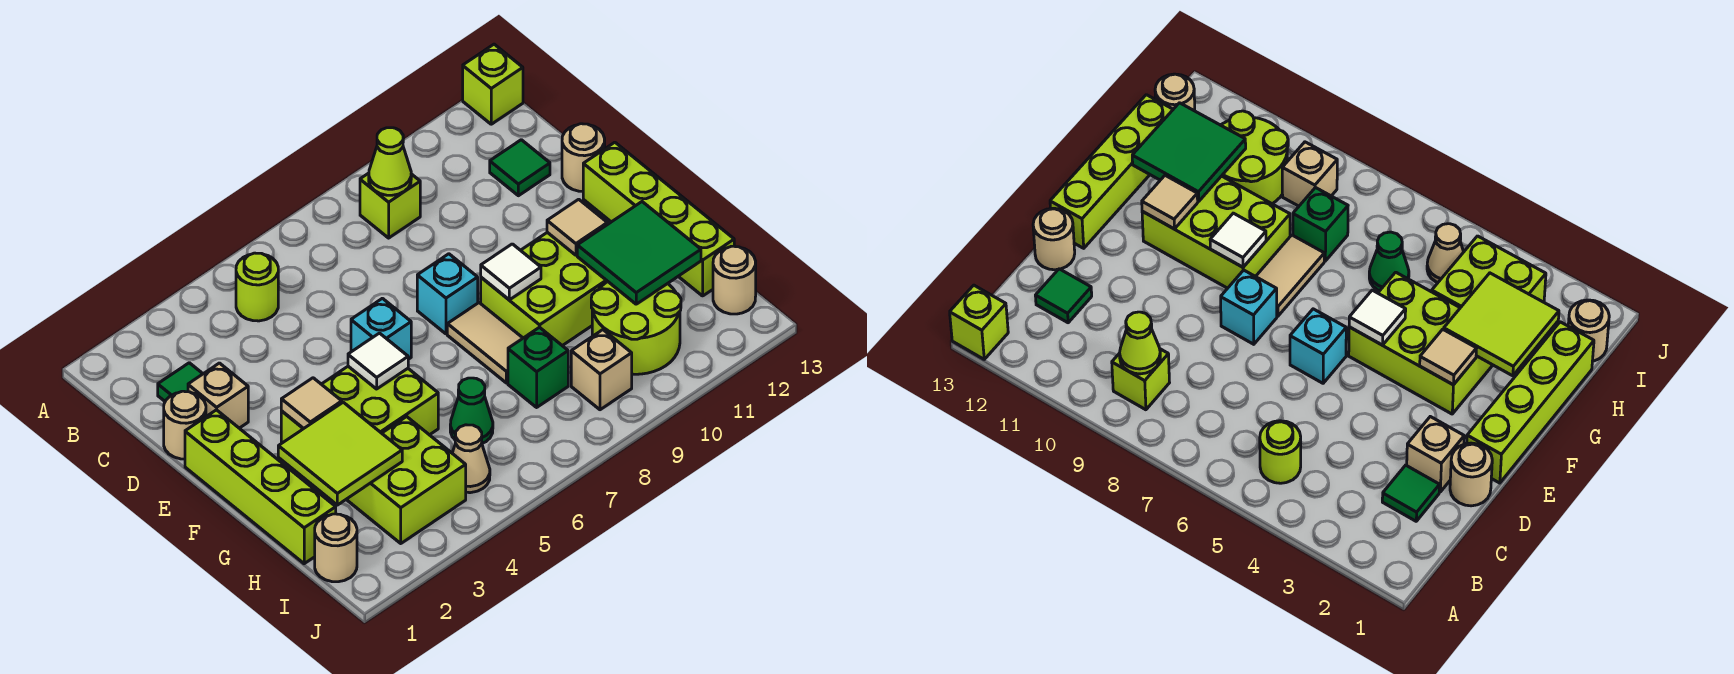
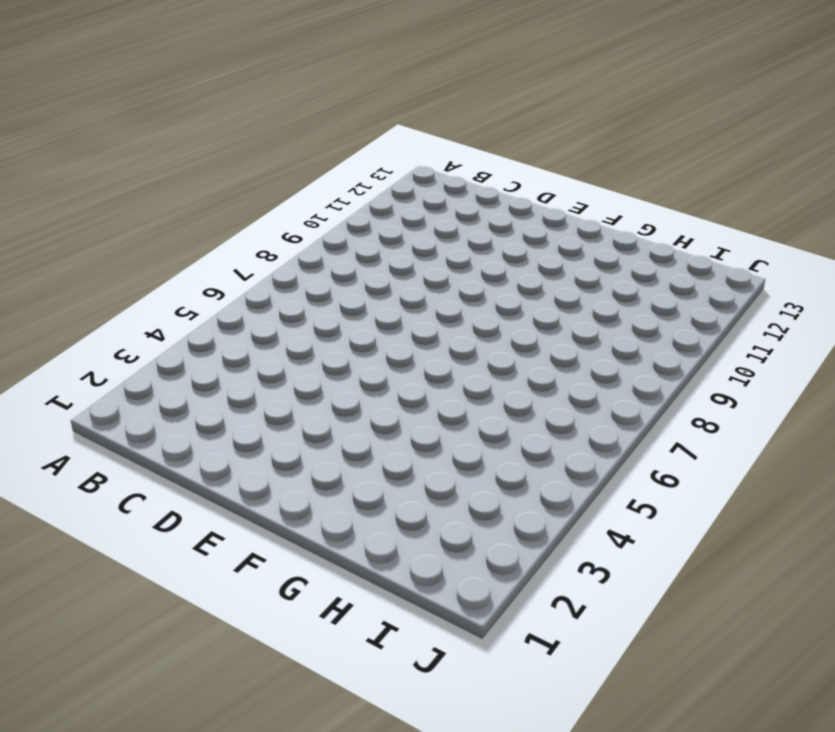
none -> lime brick A13 level 1
none -> lime round brick B5 level 1
none -> lime brick B9 level 1
none -> green tile C2 level 1

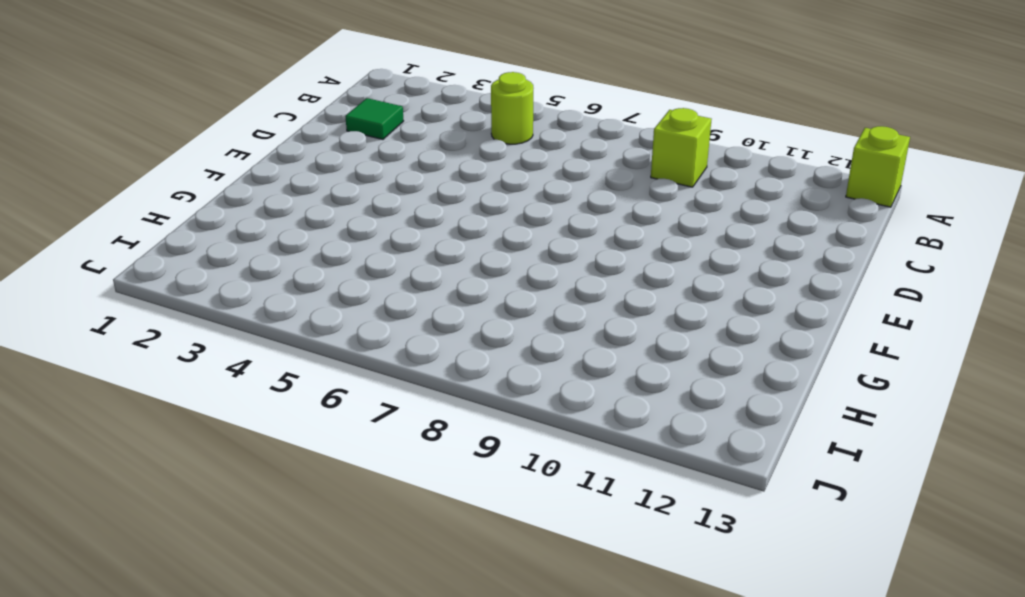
none -> green tile C12 level 1
none -> tan round brick D1 level 1
none -> tan brick D2 level 1
none -> tan round brick D13 level 1

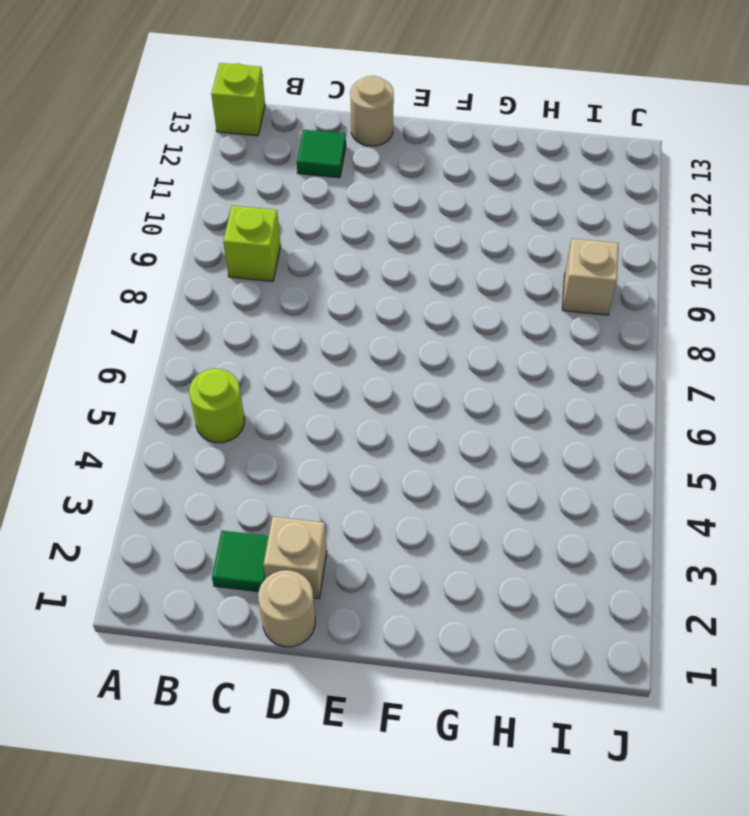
none -> lime brick E1:H1 level 1
none -> cyan brick E6 level 1
none -> cyan brick E8 level 1
none -> lime brick E13:H13 level 1

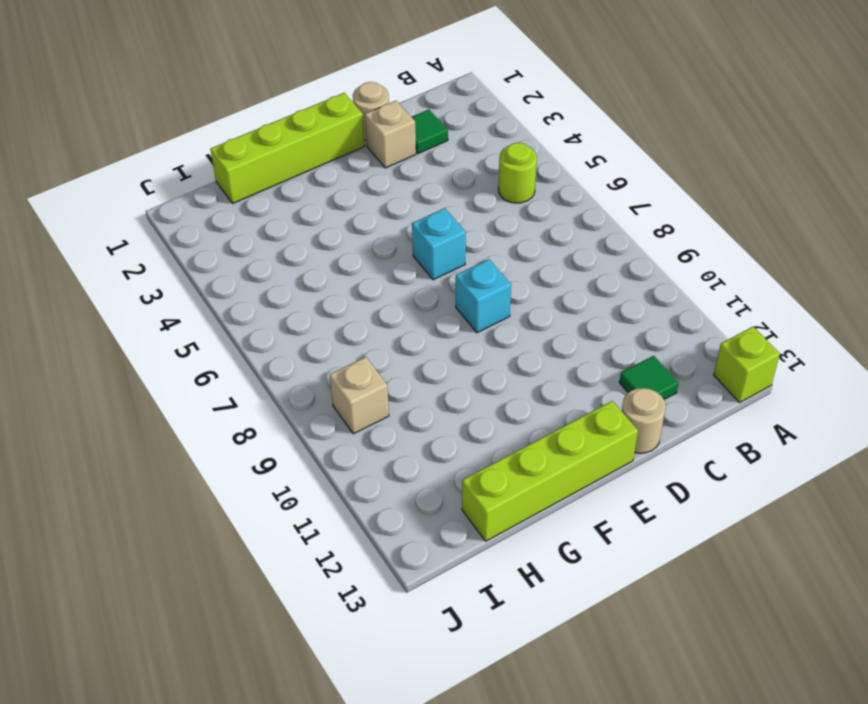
none -> lime brick B9 level 1
none -> lime brick F3:G5 level 1
none -> tan tile F8:G8 level 1
none -> lime brick F9:G11 level 1

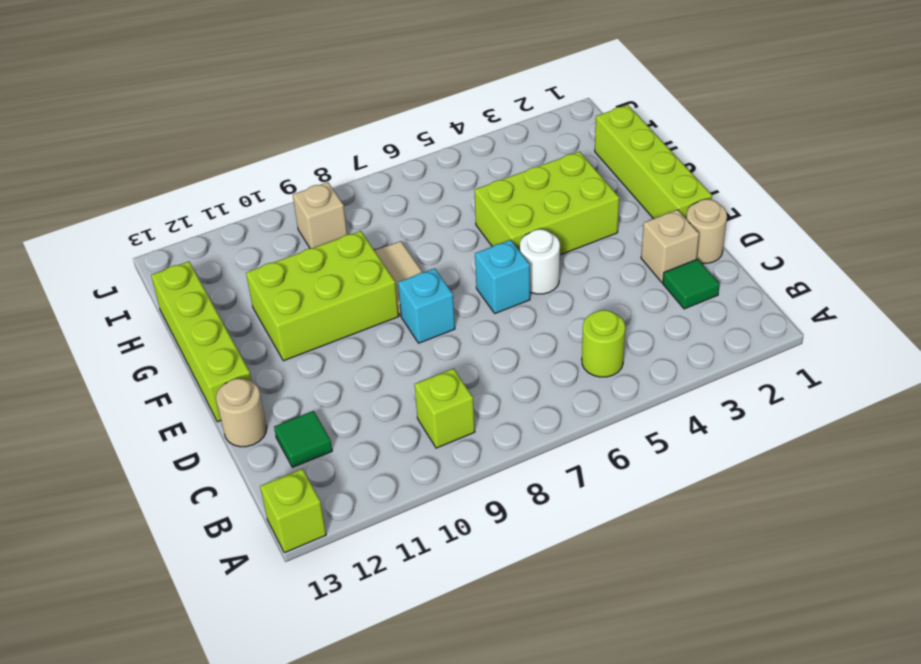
white round brick E5 level 1 -> none
none -> lime brick H3:I4 level 1
none -> green cone H6 level 1
none -> green brick H8 level 1
none -> lime round brick H10:I11 level 1

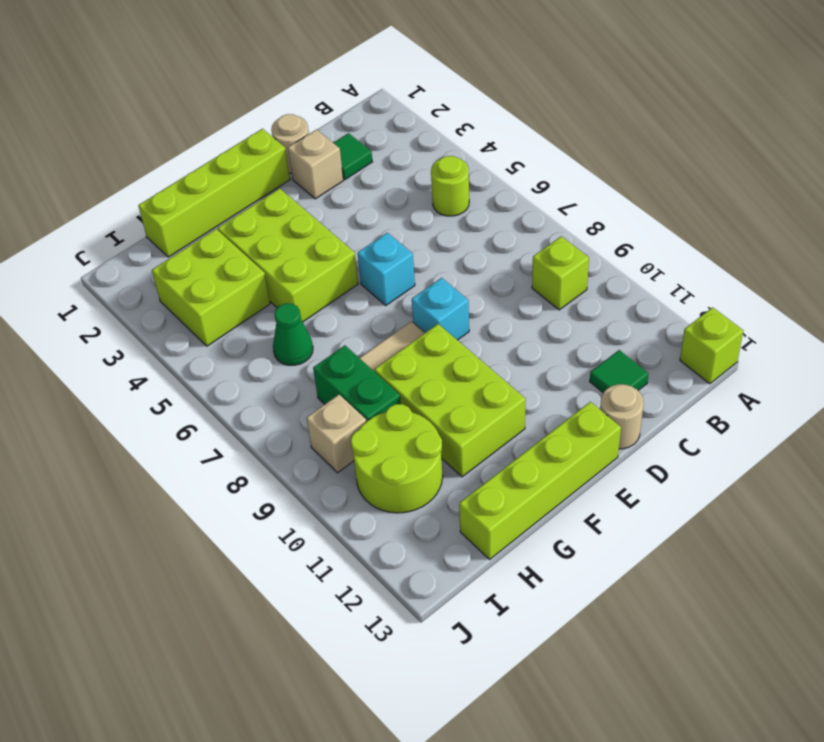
green brick H8:H9 level 1 -> green brick H8 level 1
none -> tan round brick I1 level 1
none -> tan cone I5 level 1
none -> tan round brick I13 level 1
none -> lime cone B9 level 2

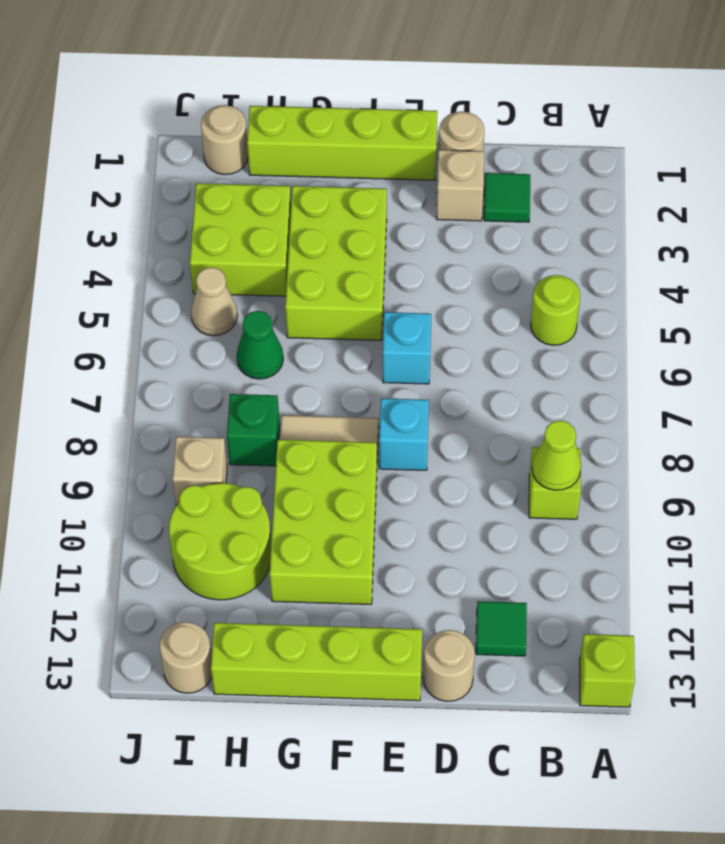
none -> tan tile F3 level 2
none -> white tile F5 level 2
none -> white tile F9 level 2
none -> tan tile F11 level 2

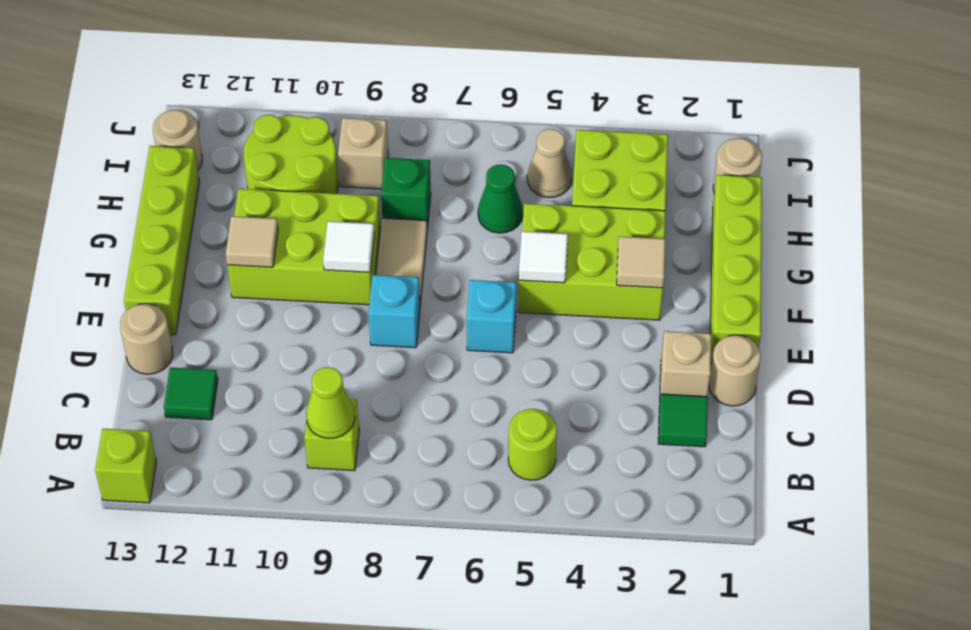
none -> lime tile G2:H3 level 2
none -> green tile G11:H12 level 2

